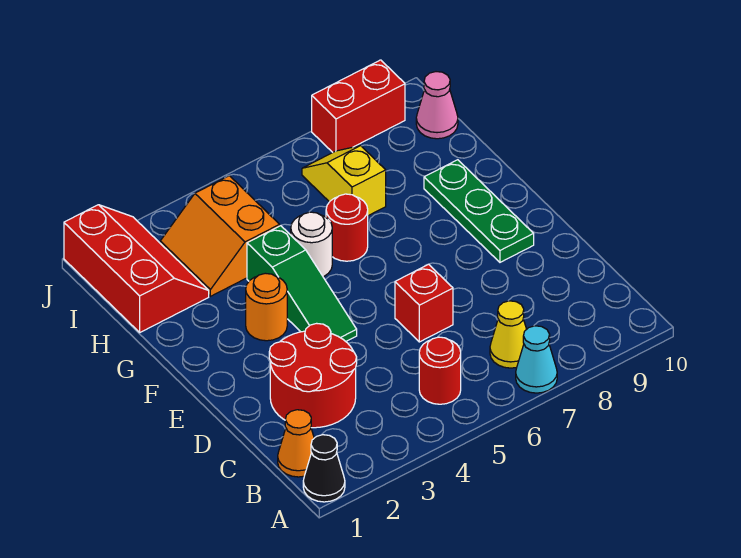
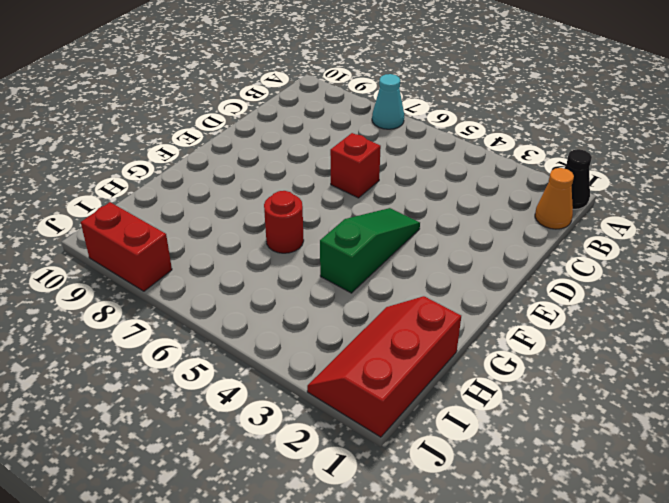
none -> red round brick B5 level 1
none -> yellow cone B7 level 1
none -> red round brick C2:D3 level 1

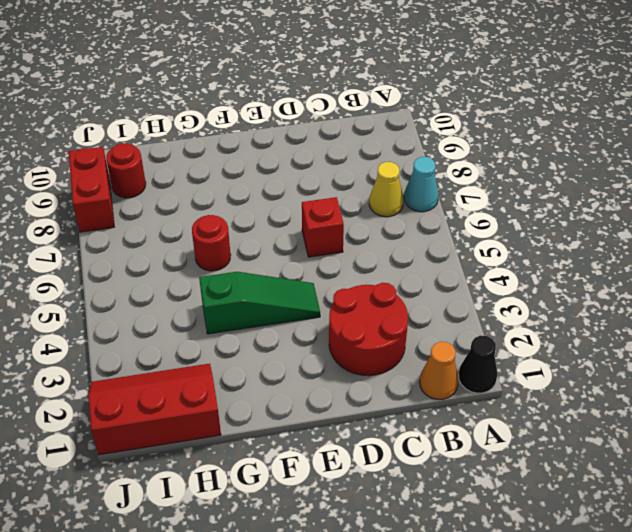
red round brick I9 level 1 -> red round brick B5 level 1
none -> green plate E9:G9 level 1
none -> orange round brick F3 level 1
none -> white round brick G5 level 1

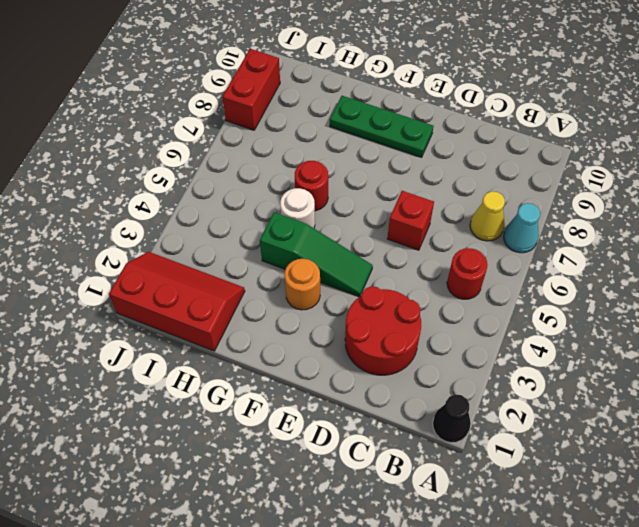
none -> orange cone B1 level 1
none -> orange slope H3:I4 level 1 top 4
none -> yellow slope H7:I7 level 1 top H

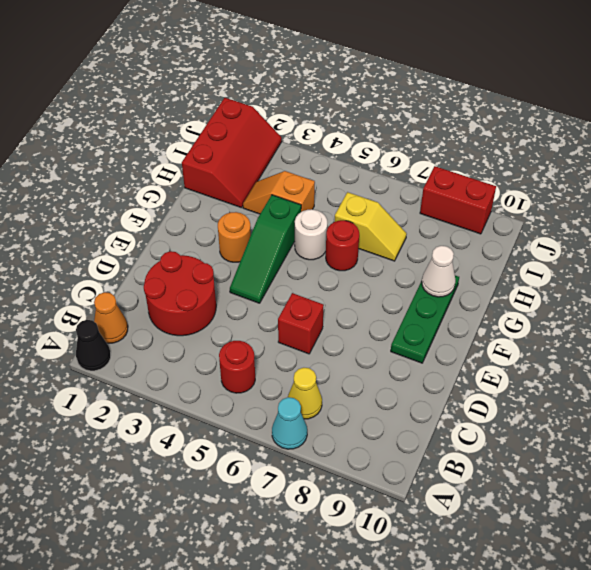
white cone G9 level 2 -> none
orange slope H3:H4 level 1 top 4 -> orange slope H3:I4 level 1 top 4
yellow slope H6:H7 level 1 top 6 -> yellow slope H7:I7 level 1 top H
none -> pink cone I10 level 1

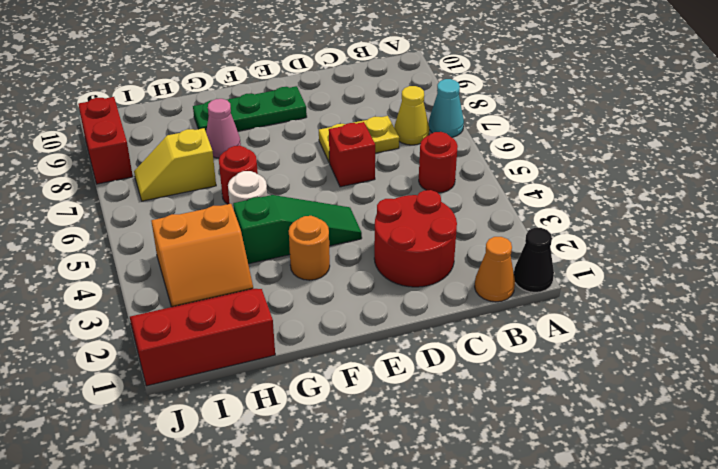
yellow plate C7:D7 level 1 -> none
pink cone G8 level 1 -> pink cone I10 level 1

